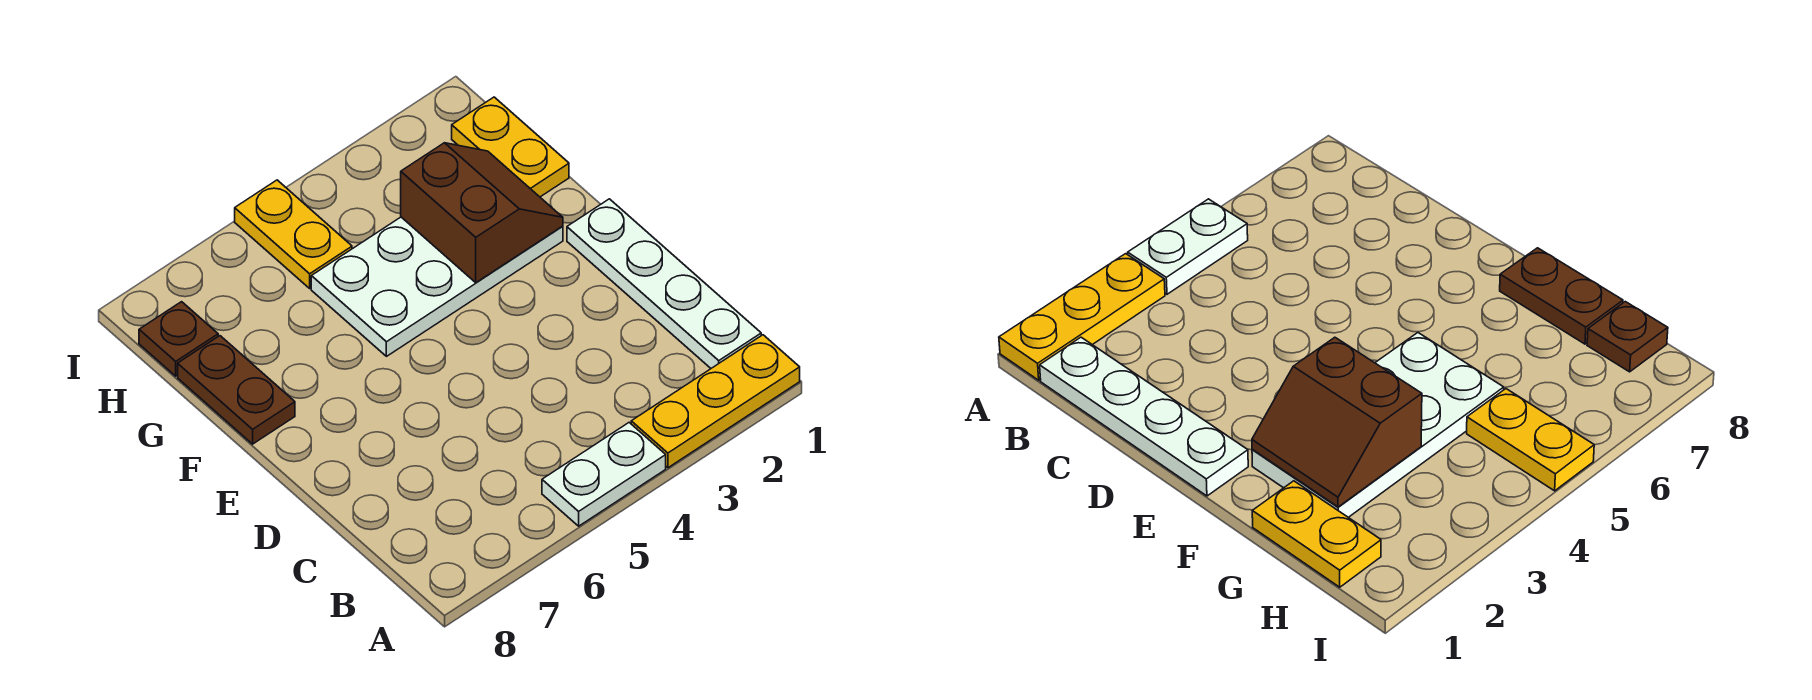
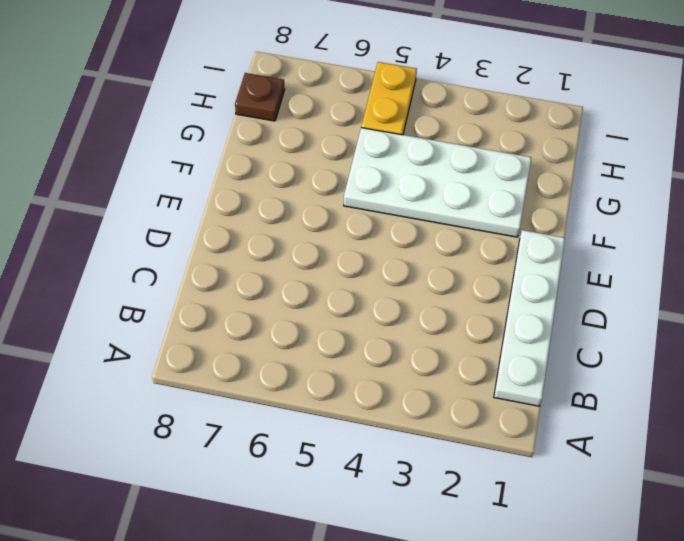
none -> yellow plate A1:A3 level 1
none -> white plate A4:A5 level 1

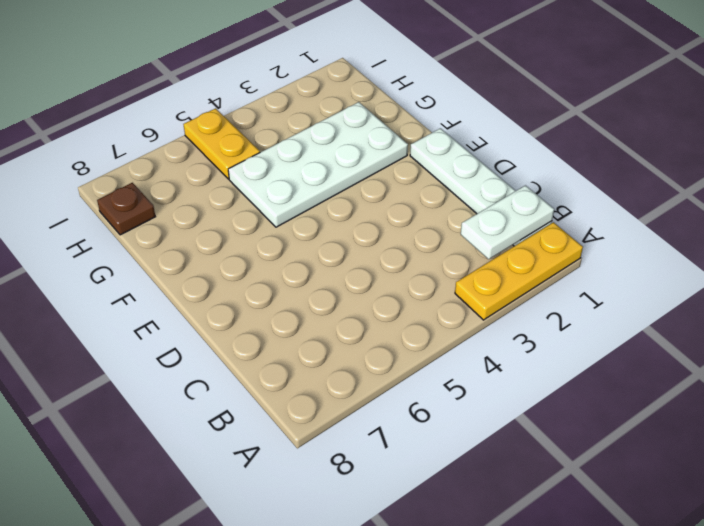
white plate B1:B2 level 2 -> white plate A4:A5 level 1
none -> brown plate F8:G8 level 1
none -> yellow plate G1:H1 level 1

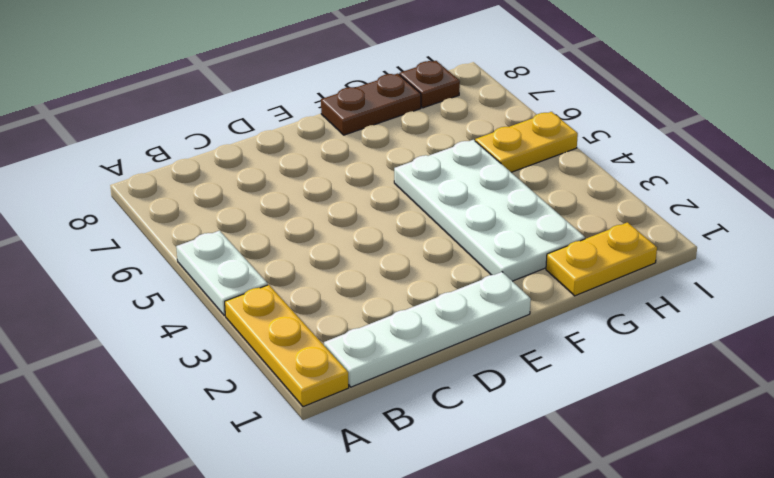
none -> brown slope F2:G3 level 2 top 3

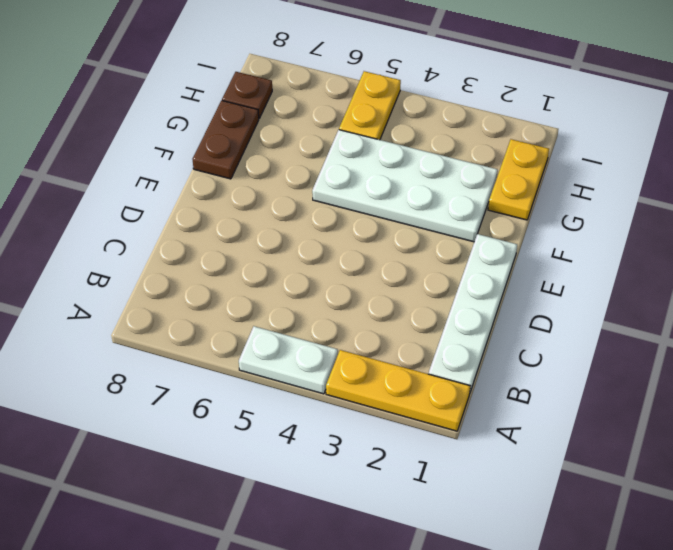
none -> brown slope F2:G3 level 2 top 3

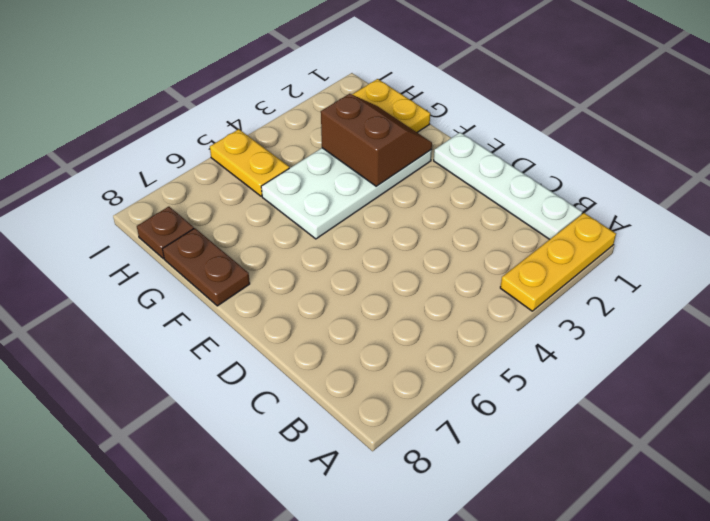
none -> white plate A4:A5 level 1

